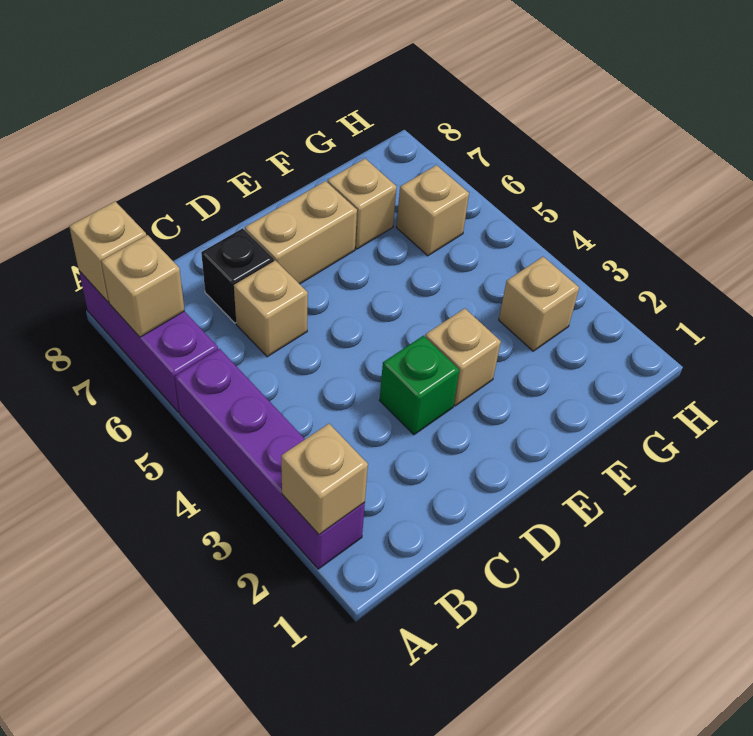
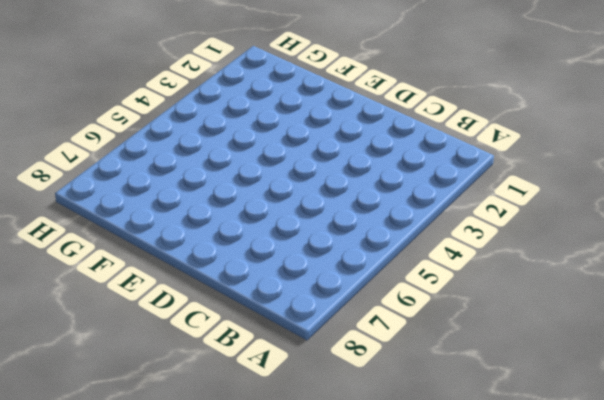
none -> purple brick A2:A5 level 1
none -> purple brick A6:A8 level 1
none -> tan brick C6 level 1

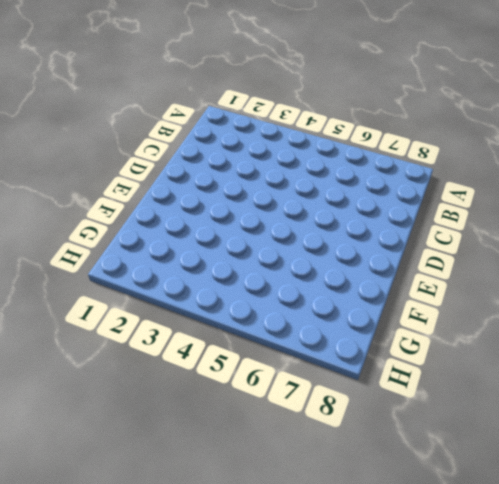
none -> purple brick A2:A5 level 1
none -> purple brick A6:A8 level 1
none -> tan brick C6 level 1

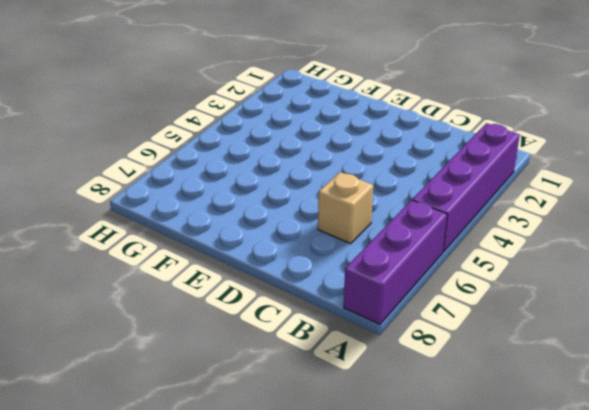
none -> black brick C7 level 1
none -> green brick D3 level 1
none -> tan brick D7:E7 level 1

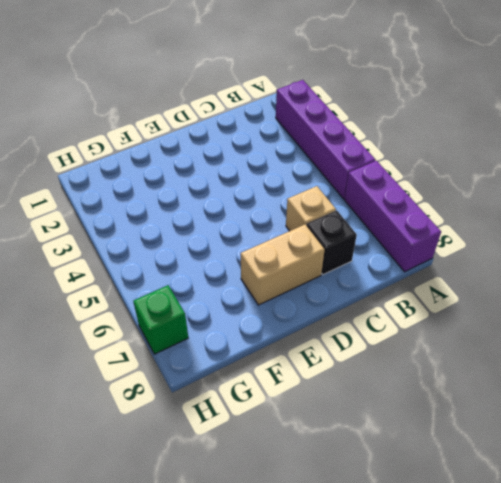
green brick H7 level 1 -> green brick D3 level 1
none -> tan brick E3 level 1
none -> tan brick F7 level 1
none -> tan brick G3 level 1

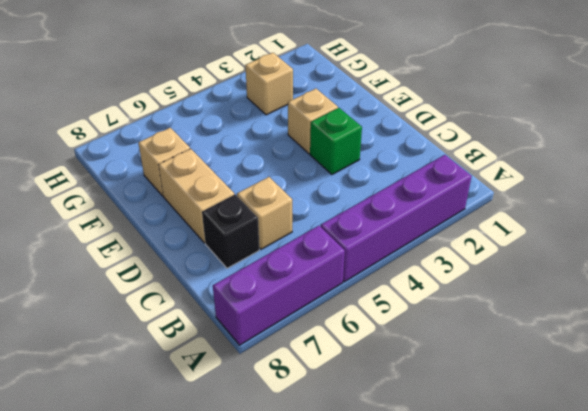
none -> tan brick G6 level 1
none -> tan brick A2 level 2
none -> tan brick A7 level 2

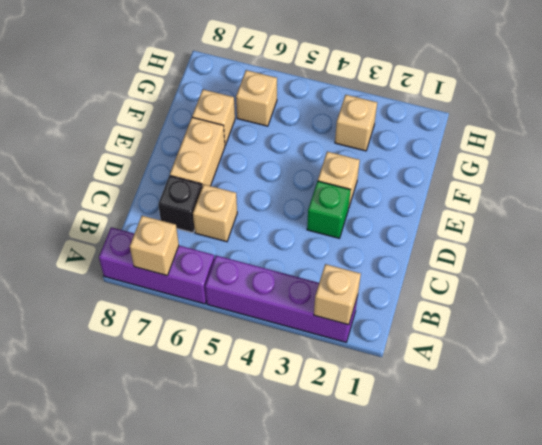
none -> tan brick A8 level 2

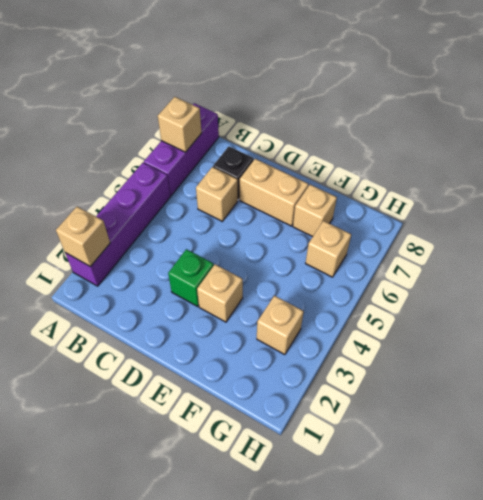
none -> tan brick A8 level 2

